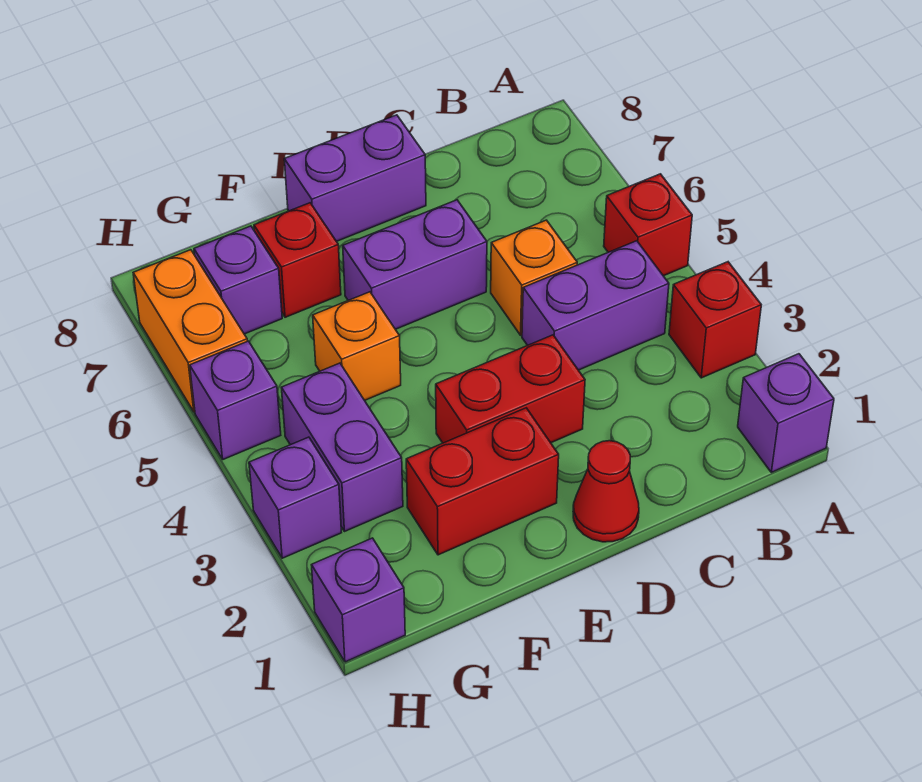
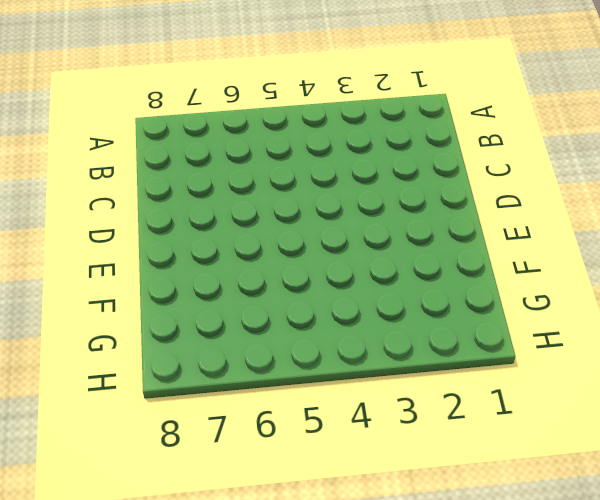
none -> purple brick A1 level 1
none -> red brick A3 level 1
none -> red brick A5 level 1

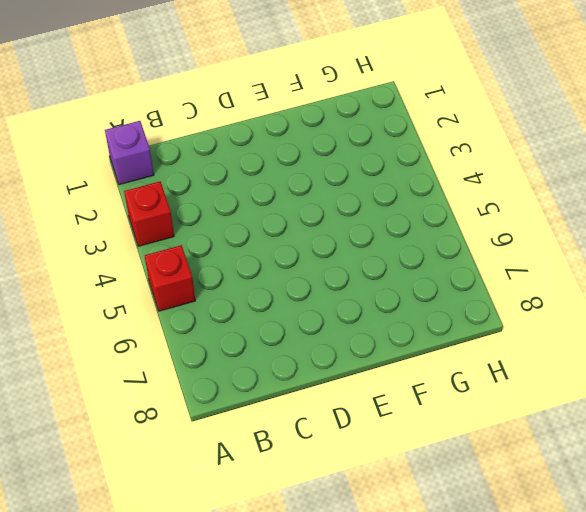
none -> purple brick B4:C4 level 1
none -> orange brick C5 level 1
none -> red cone D1 level 1

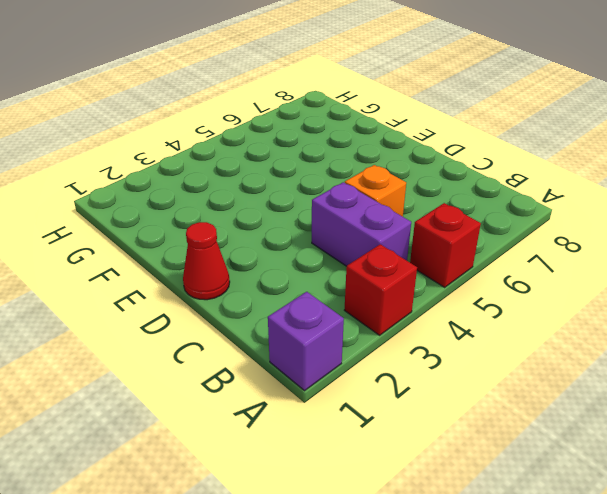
none -> red brick D3:E3 level 1
none -> purple brick D6:E6 level 1
none -> purple brick D8:E8 level 1

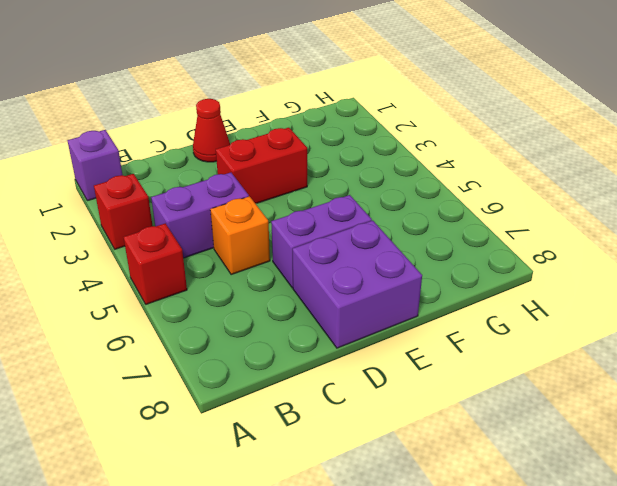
purple brick D7:E8 level 1 -> purple brick D8:E8 level 1
none -> red brick E2:F2 level 1
none -> orange brick F5 level 1
none -> red brick F7 level 1

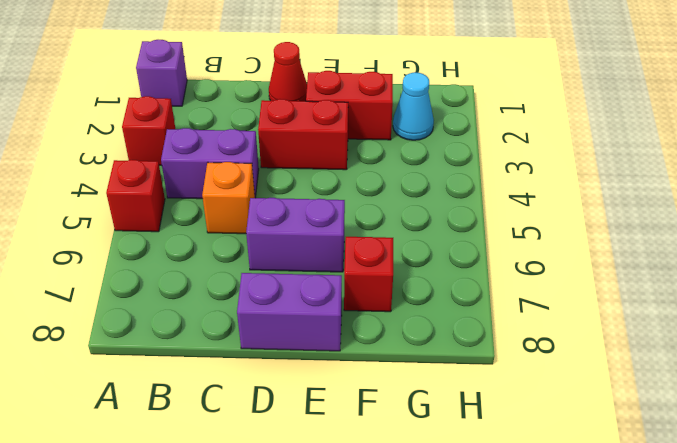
cyan cone G2 level 1 -> none
none -> orange brick F5 level 1
none -> purple brick G3:G4 level 1
none -> purple brick G7 level 1

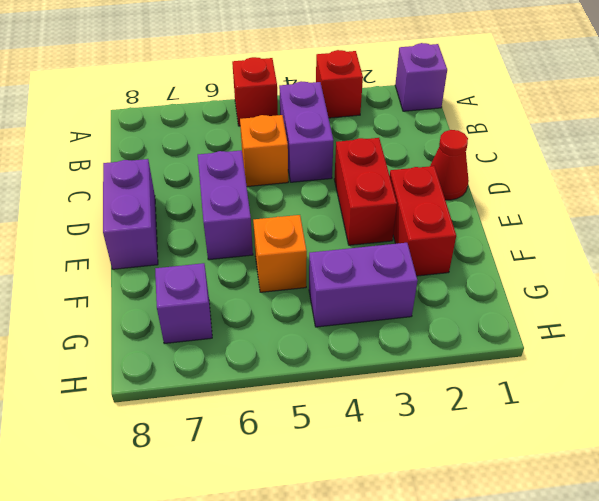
none -> red brick F7 level 1
none -> purple brick H1 level 1
none -> purple brick H3 level 1

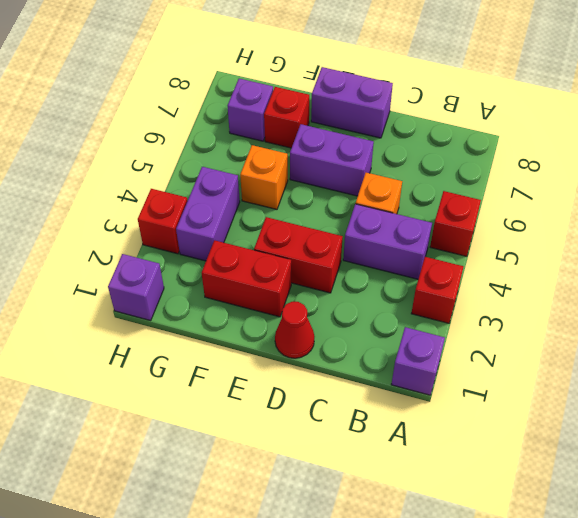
red brick H3 level 1 -> purple brick H3 level 1
none -> purple brick H5 level 1
none -> orange brick H6:H7 level 1

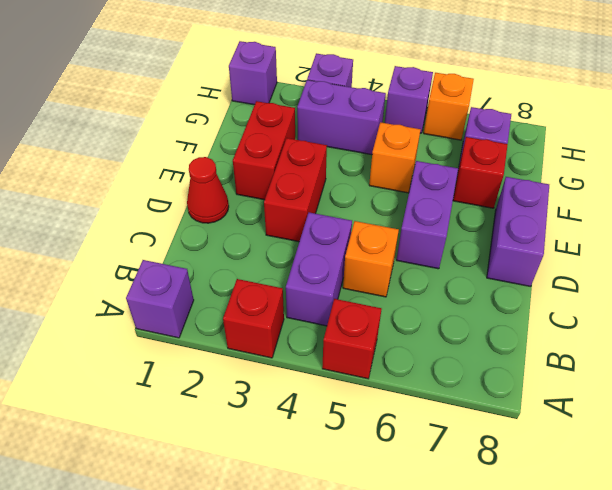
orange brick H6 level 1 -> orange brick H6:H7 level 1

